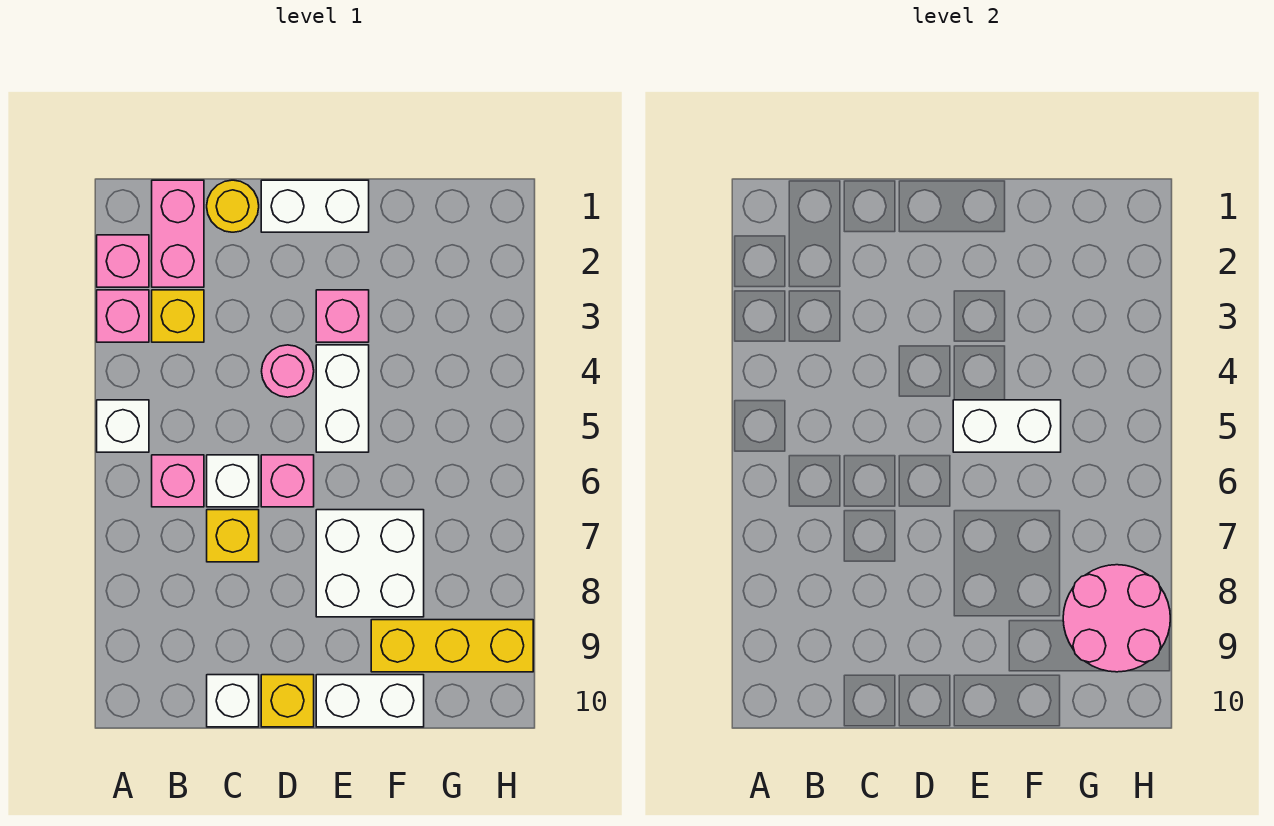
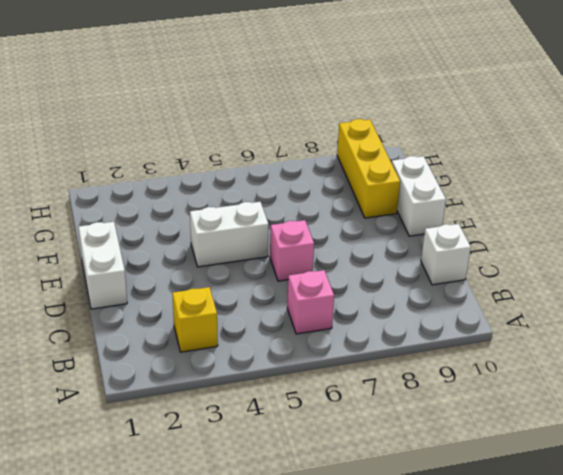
none -> pink brick A2 level 1
none -> pink brick A3 level 1
none -> white brick A5 level 1

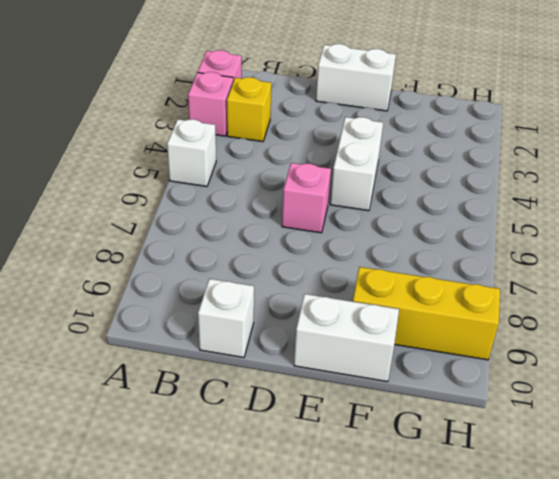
none -> pink brick B1:B2 level 1
none -> pink brick B6 level 1
none -> yellow round brick C1 level 1

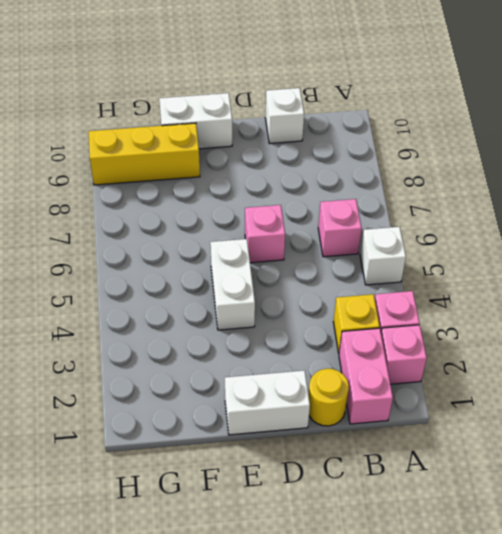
none -> white brick C6 level 1
none -> yellow brick C7 level 1
none -> pink round brick D4 level 1

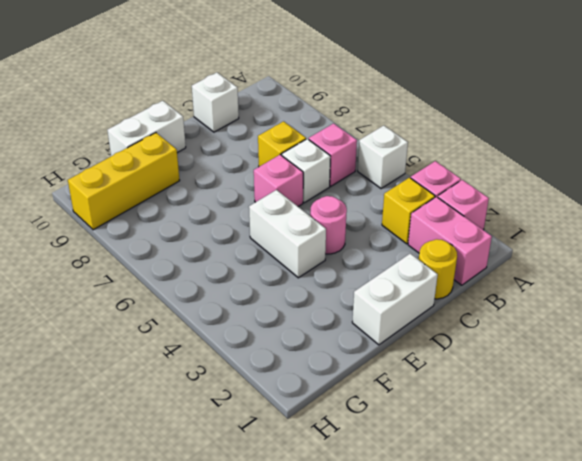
none -> yellow brick D10 level 1
none -> pink brick E3 level 1
none -> white brick E7:F8 level 1

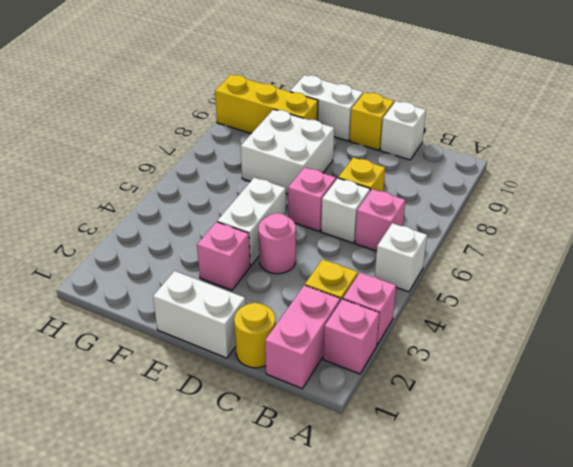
none -> white brick E5:F5 level 2
none -> pink round brick G8:H9 level 2

